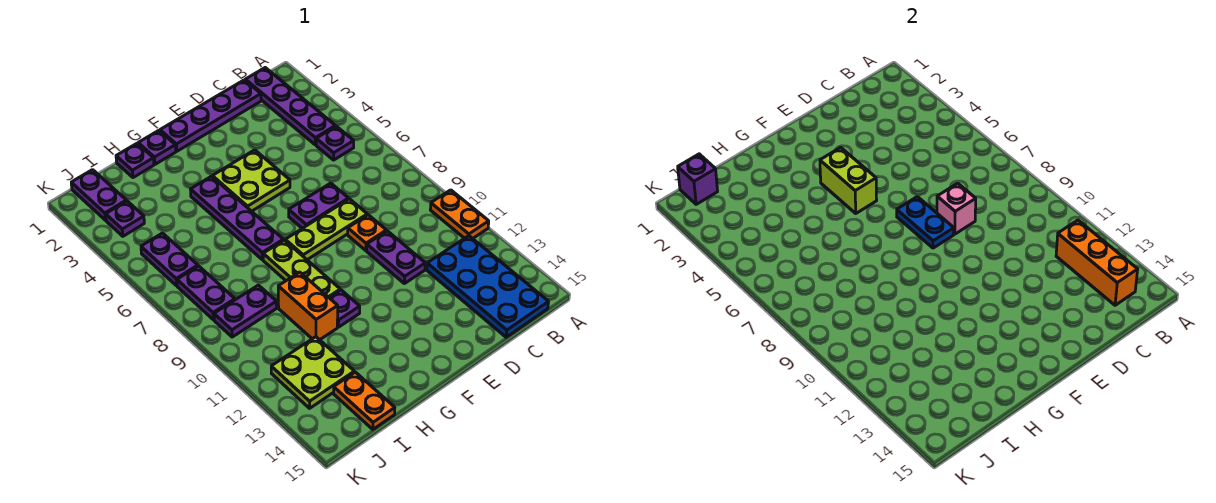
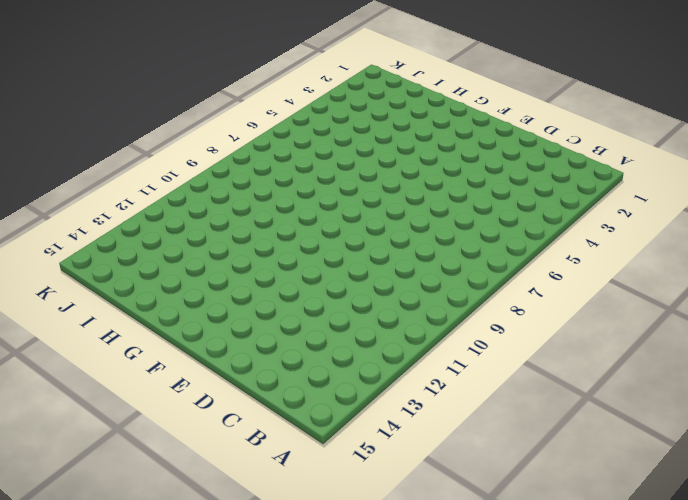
none -> orange plate A10:A11 level 1
none -> purple plate B1:B4 level 1
none -> purple plate B5 level 1

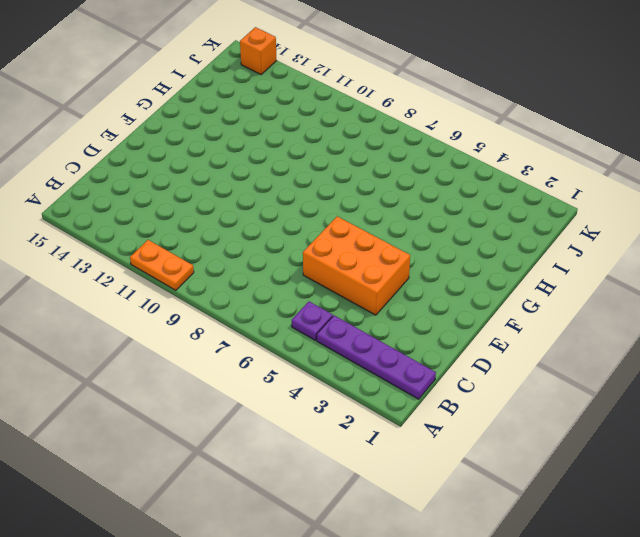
orange brick D4:E6 level 1 -> lime plate E4:F5 level 1
orange brick K14 level 1 -> none
none -> blue plate B12:C15 level 1
none -> purple plate C1:F1 level 1
none -> purple plate D7:E7 level 1

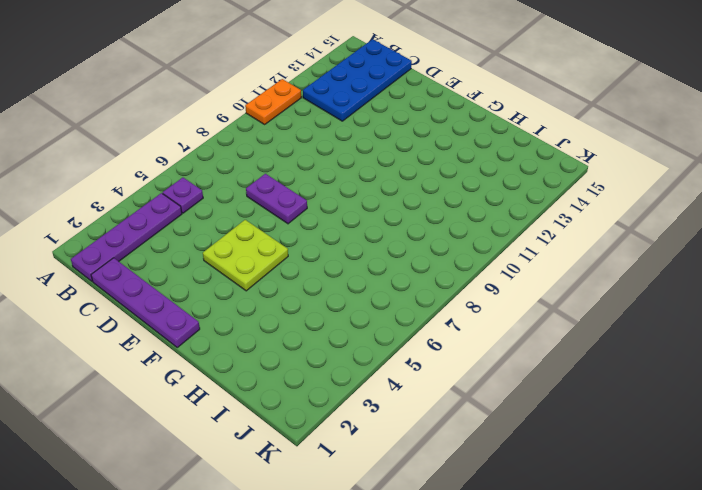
none -> lime plate D8:F8 level 1
none -> orange plate D9 level 1
none -> purple plate D10:D11 level 1

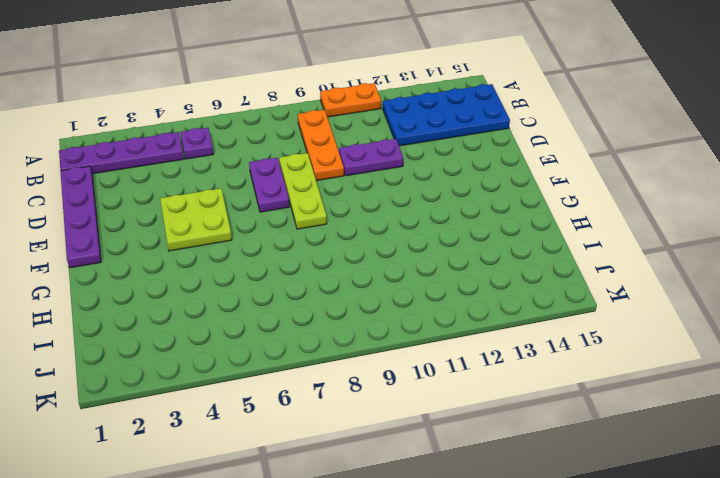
orange plate B9:D9 level 1 -> orange plate D9 level 1
none -> purple plate G1 level 1
none -> purple plate G4:G7 level 1
none -> lime plate G8:G10 level 1

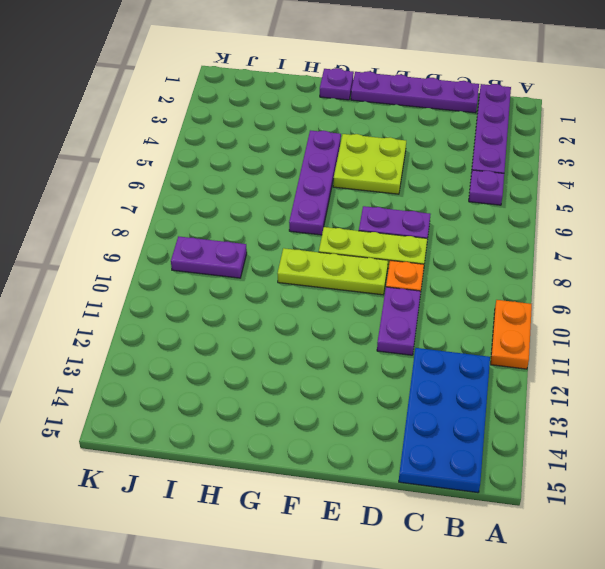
lime plate E9:G9 level 1 -> lime plate G8:G10 level 1
none -> purple plate G11 level 1
none -> purple plate H1 level 1
none -> orange brick H10:H11 level 1

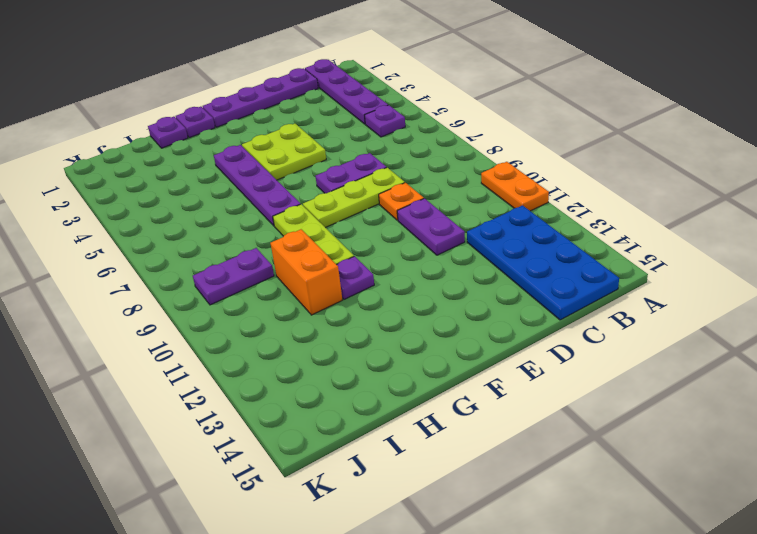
none -> lime plate I12:J13 level 1
none -> orange plate I14:I15 level 1
none -> purple plate J1:J2 level 1

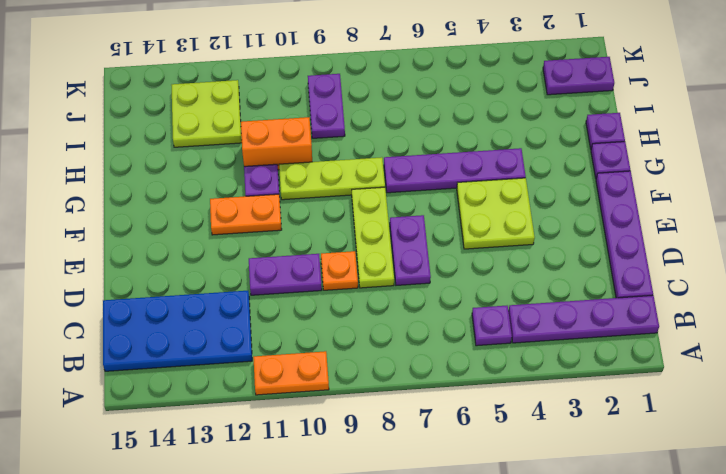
orange plate F11:F12 level 1 -> orange plate I14:I15 level 1
none -> purple plate J3 level 1
none -> purple plate J5:J6 level 1
none -> purple plate J7:J8 level 1

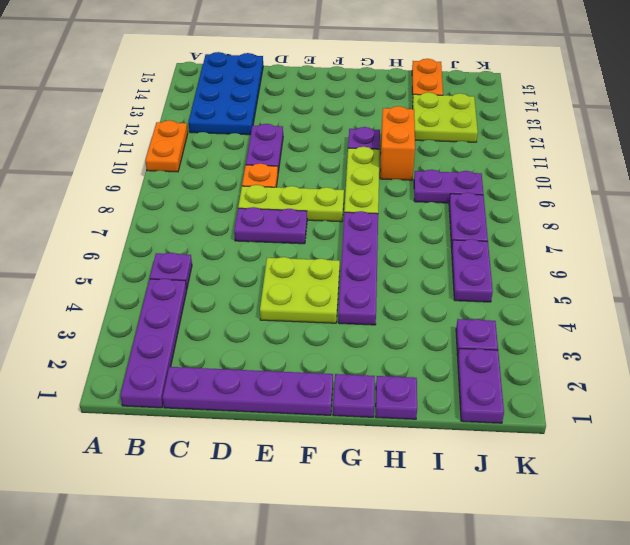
none -> orange brick B12:B14 level 2
none -> pink brick D8 level 2
none -> blue plate E7:E8 level 2

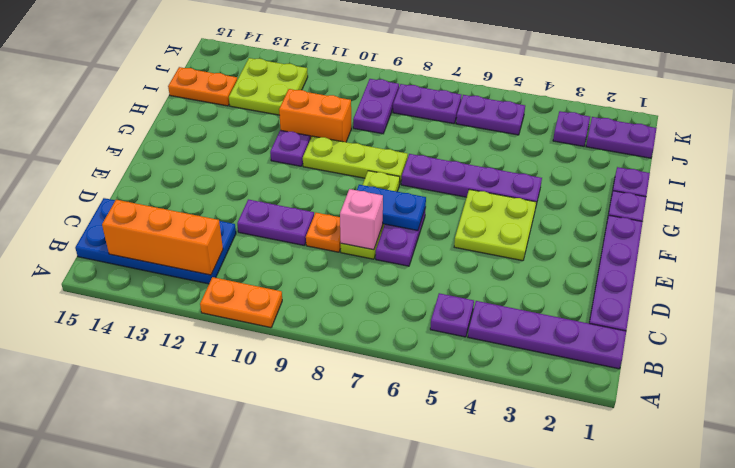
none -> lime brick F4:F5 level 2
none -> purple brick J1 level 2

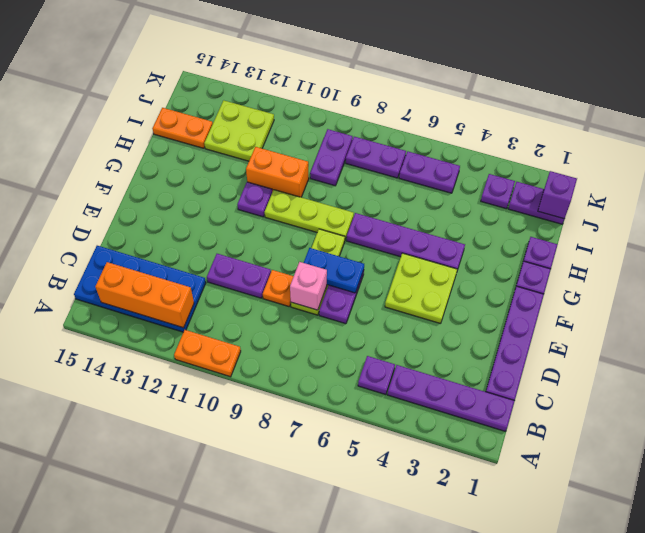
none -> lime brick F4:F5 level 2

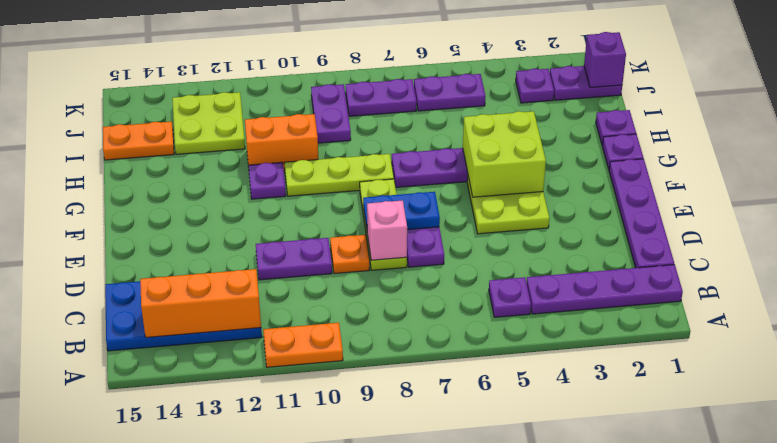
lime brick F4:G5 level 2 -> lime brick F4:F5 level 2

